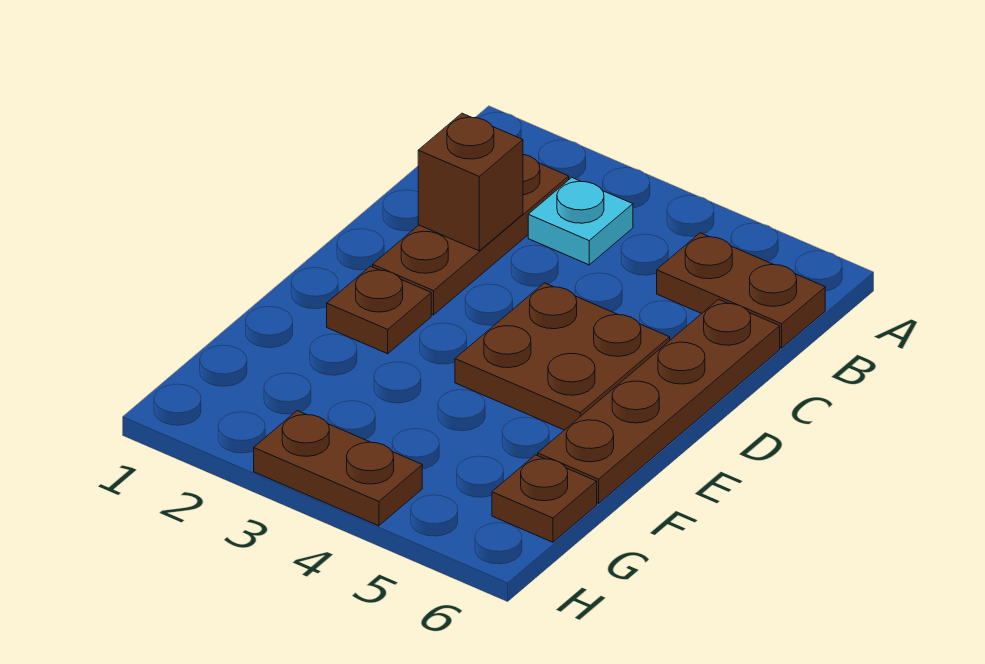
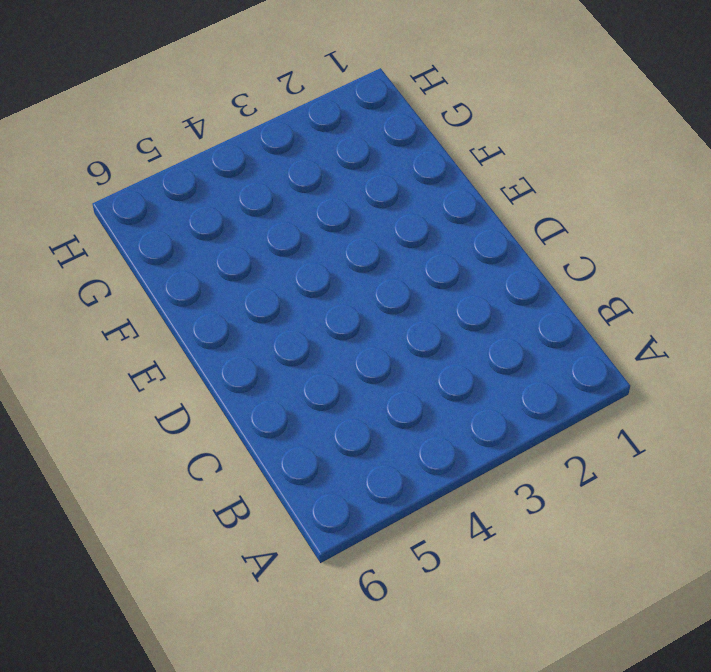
none -> brown plate B2:D2 level 1
none -> cyan plate B3 level 1

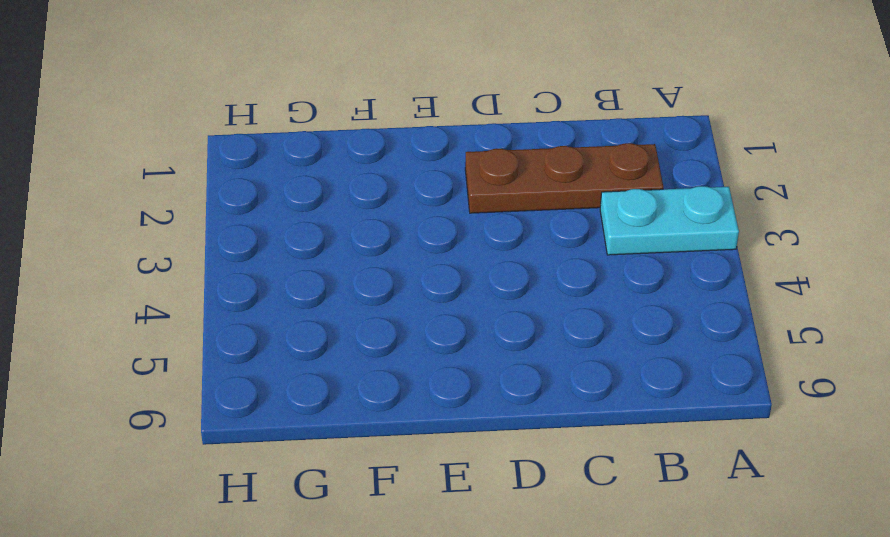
cyan plate A3:B3 level 1 -> cyan plate B3 level 1
none -> brown plate B5:B6 level 1
none -> brown plate C6:F6 level 1

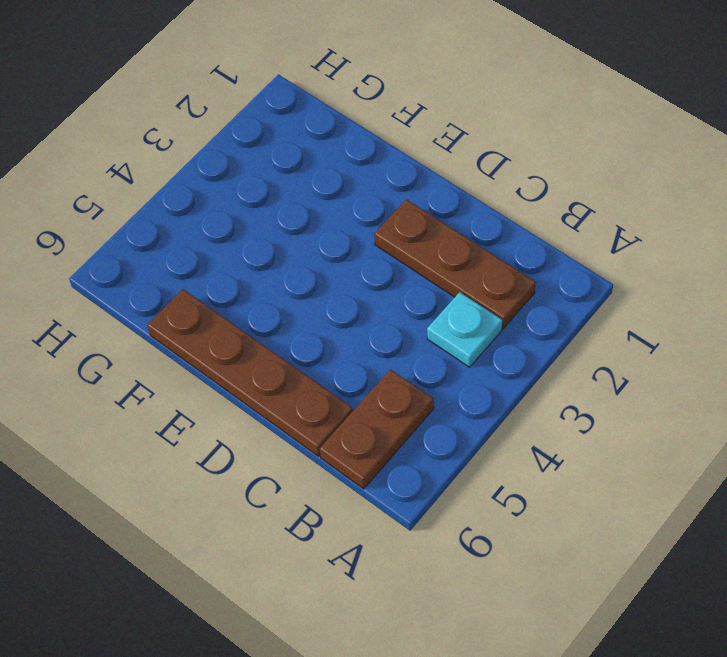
none -> brown plate D4:E5 level 1
none -> brown plate E2 level 1

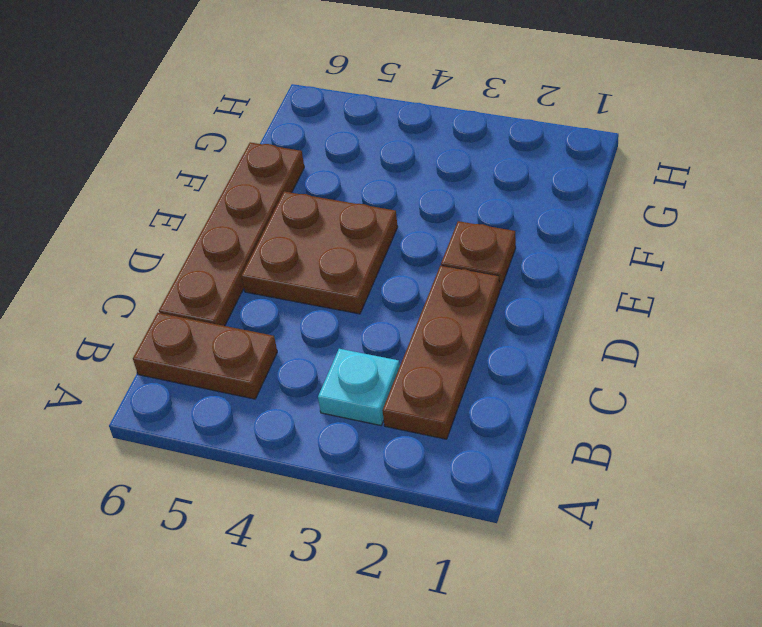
none -> brown plate G6 level 1
none -> brown plate H3:H4 level 1

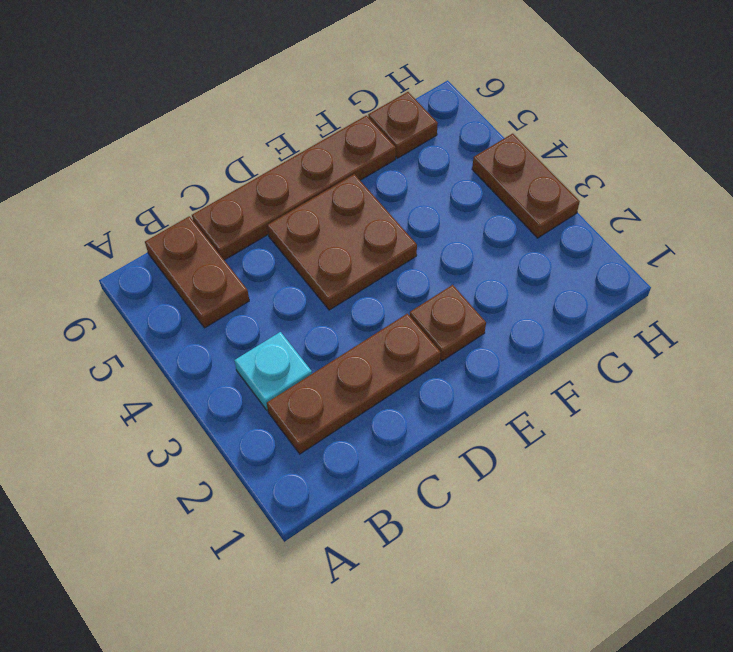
none -> brown brick C2 level 2

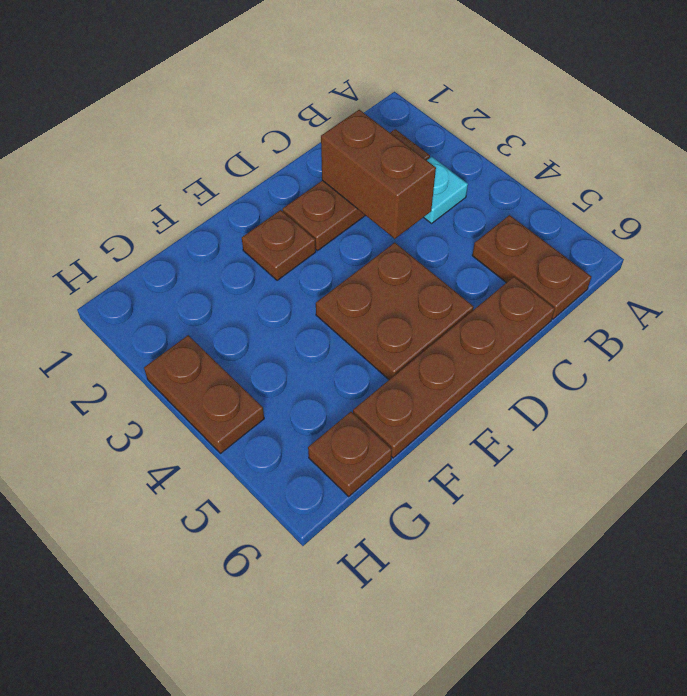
brown brick C2:C3 level 2 -> brown brick C2 level 2

